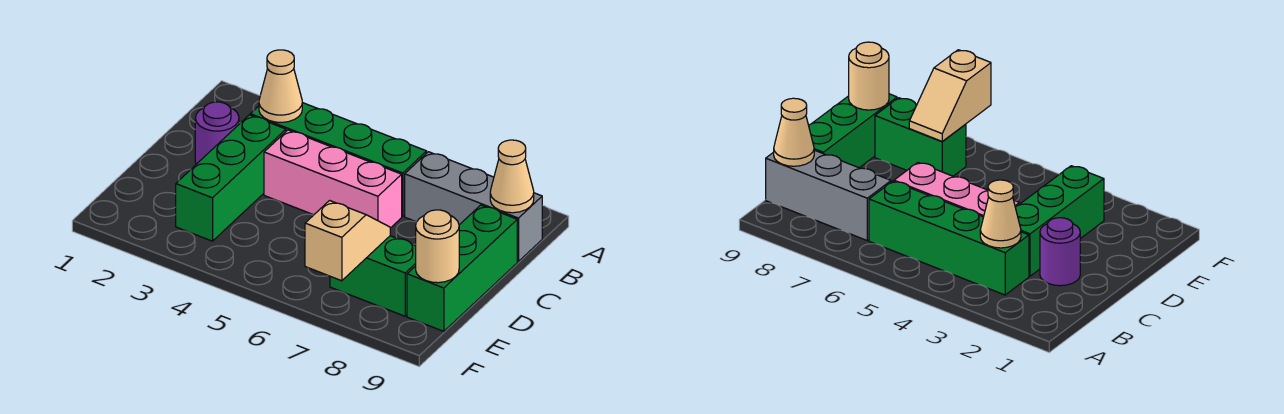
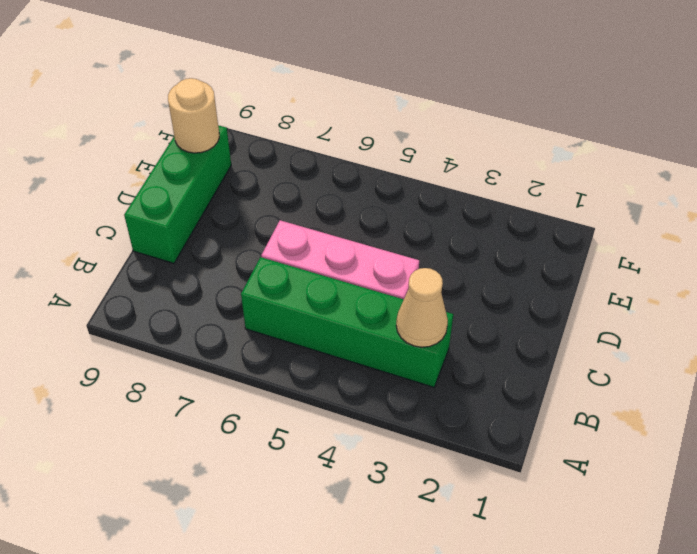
none -> grey brick B7:B9 level 1
none -> purple round brick C2 level 1

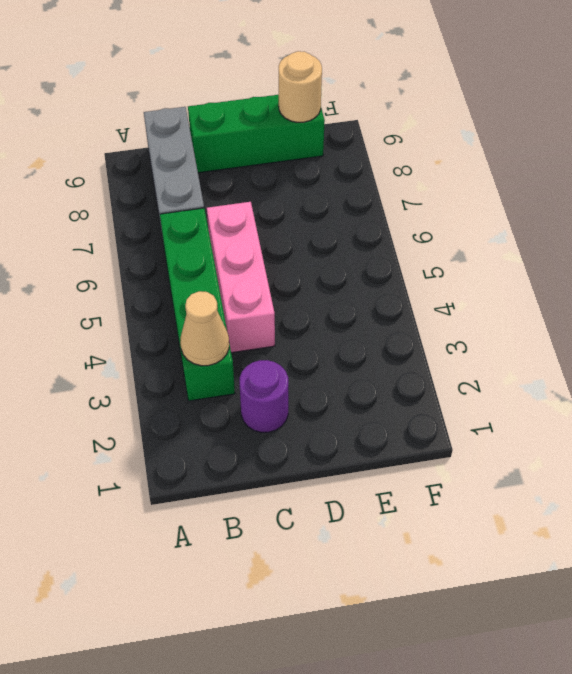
none -> green brick C3:E3 level 1
none -> green brick E7:E8 level 1

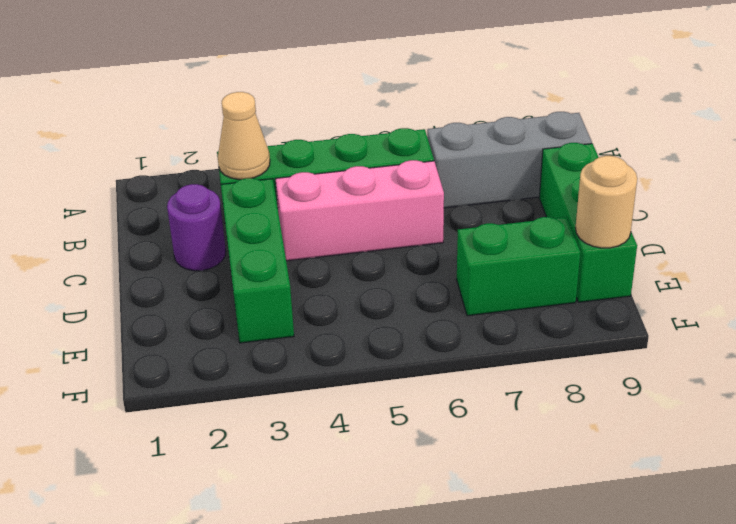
none -> tan cone B9 level 2
none -> tan slope E7:F7 level 2 top F

